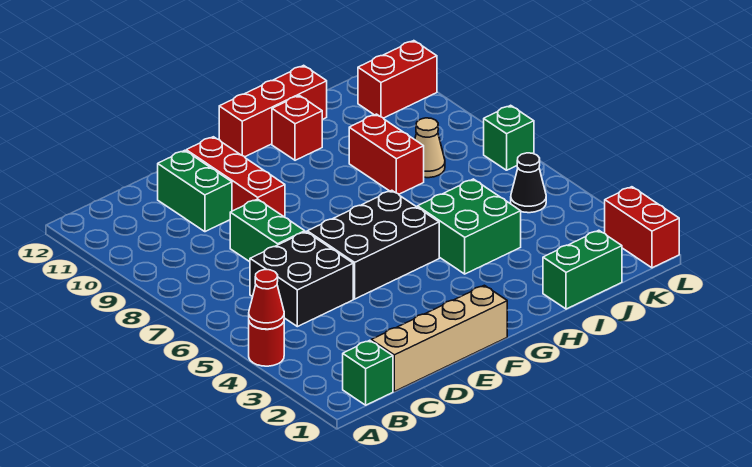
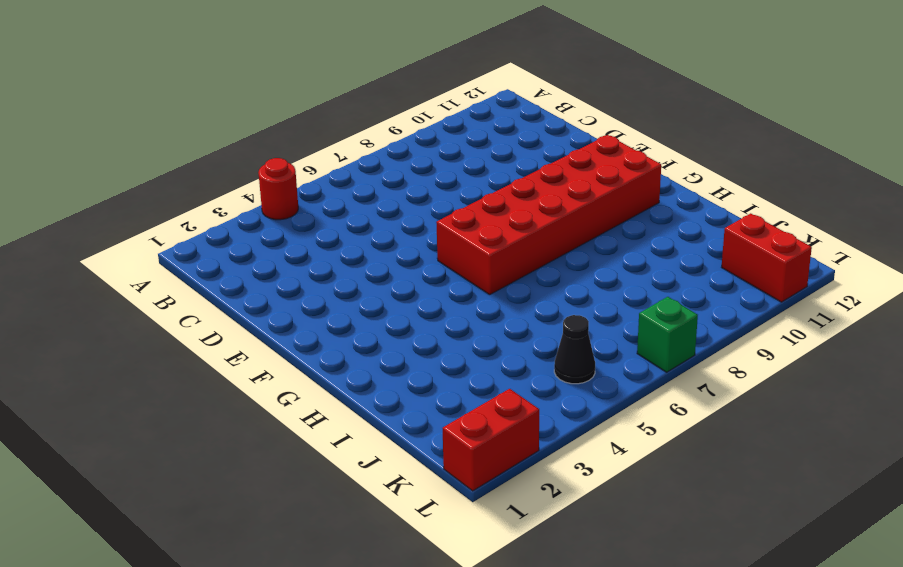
red brick F6:G11 level 1 -> black brick E5:G6 level 1
none -> green brick B1 level 1
none -> tan brick C1:F1 level 1
none -> black brick C5:D6 level 1

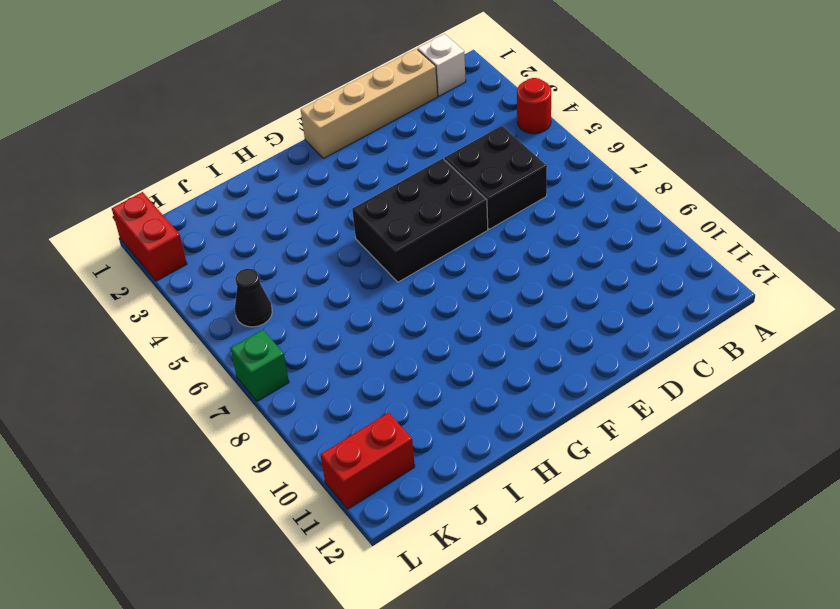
white brick B1 level 1 -> green brick B1 level 1
none -> green brick D7:D8 level 1
none -> green brick D10:D11 level 1
none -> red brick E9:E11 level 1

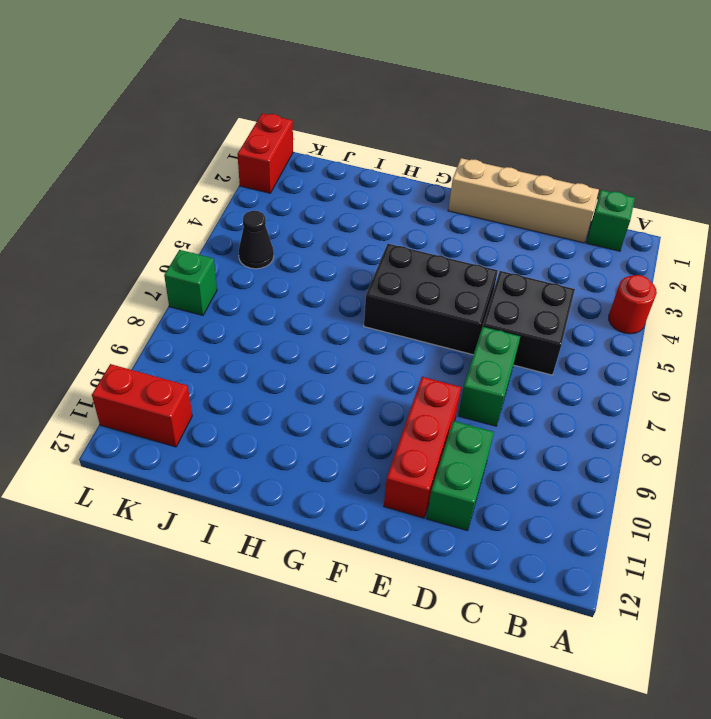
none -> red brick G12:I12 level 1
none -> green brick H4:I5 level 1
none -> red brick H11 level 1

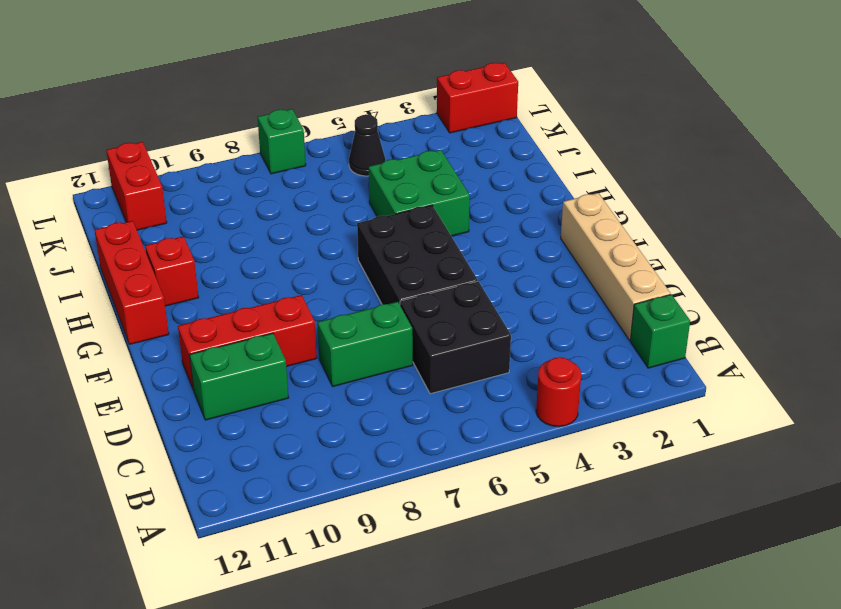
none -> green brick I1:J1 level 1
none -> red brick I8:I9 level 1
none -> tan cone J8 level 1

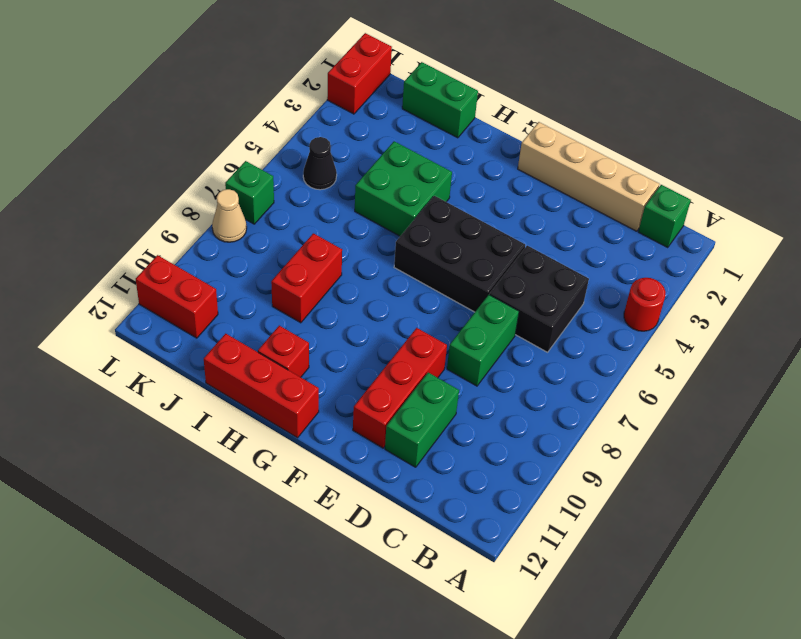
tan cone L8 level 1 -> tan cone J8 level 1
none -> red cone A4 level 2

